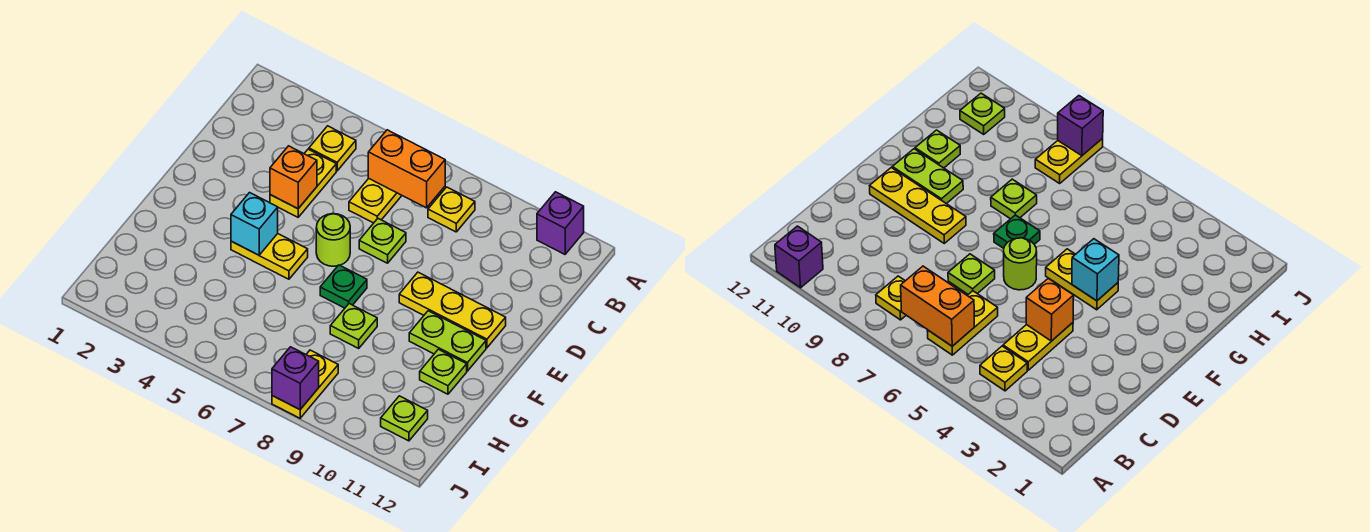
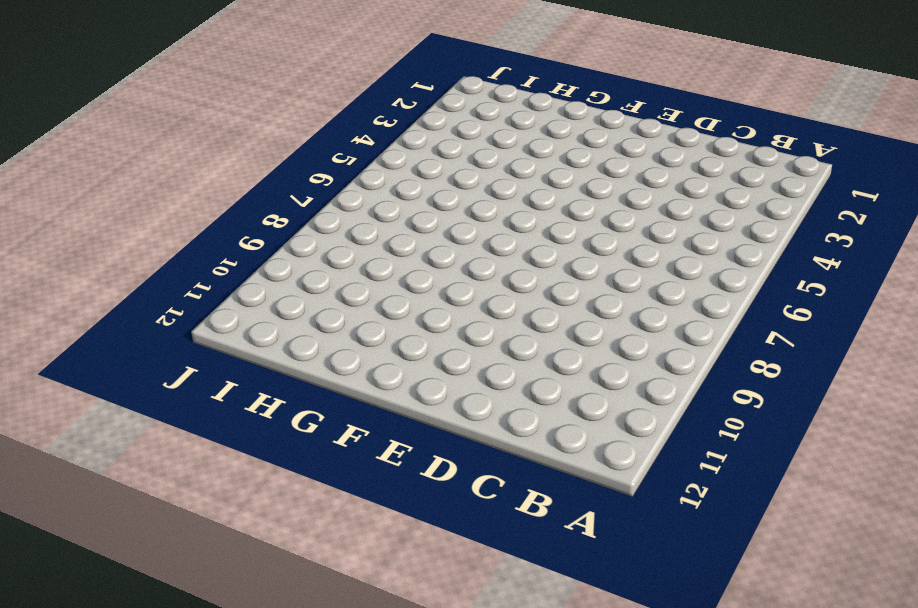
none -> purple brick A11 level 1
none -> yellow plate B4 level 1
none -> yellow plate B6:C6 level 1

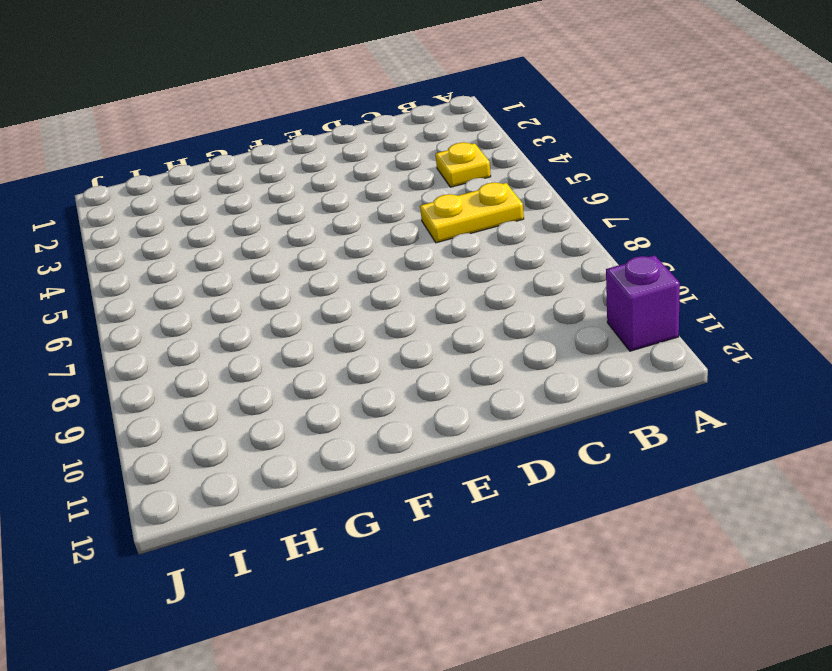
none -> yellow plate B8 level 1
none -> yellow plate C4:D4 level 1
none -> lime plate D7 level 1

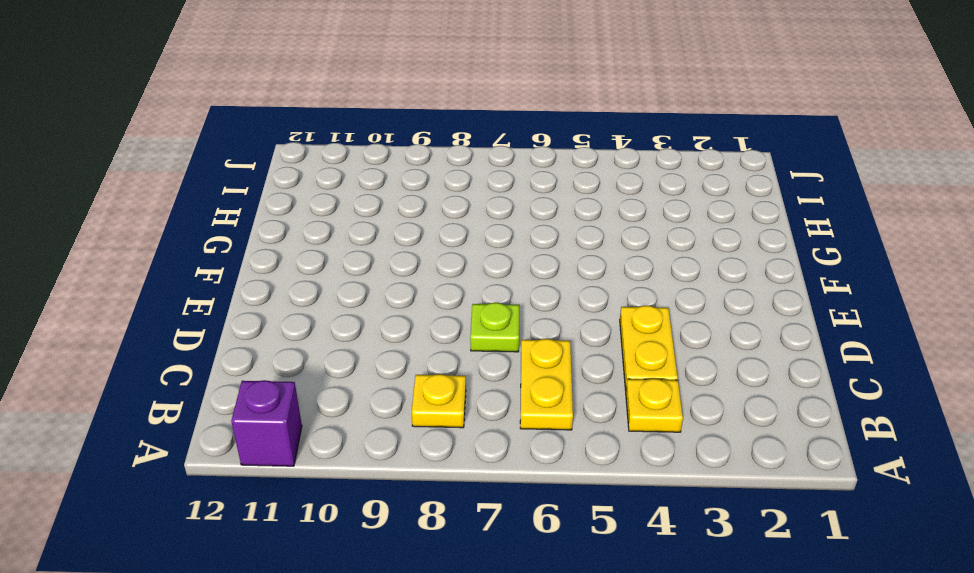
none -> lime round brick E6 level 1
none -> yellow plate E9:E11 level 1
none -> yellow plate F4:F5 level 1

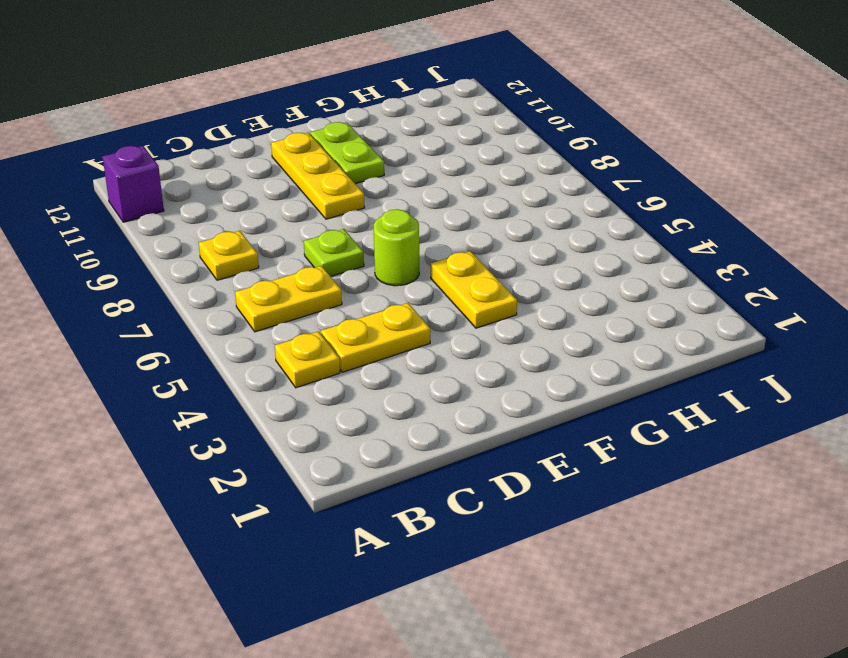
none -> green plate F7 level 1
none -> lime plate G8 level 1
none -> lime plate G11 level 1

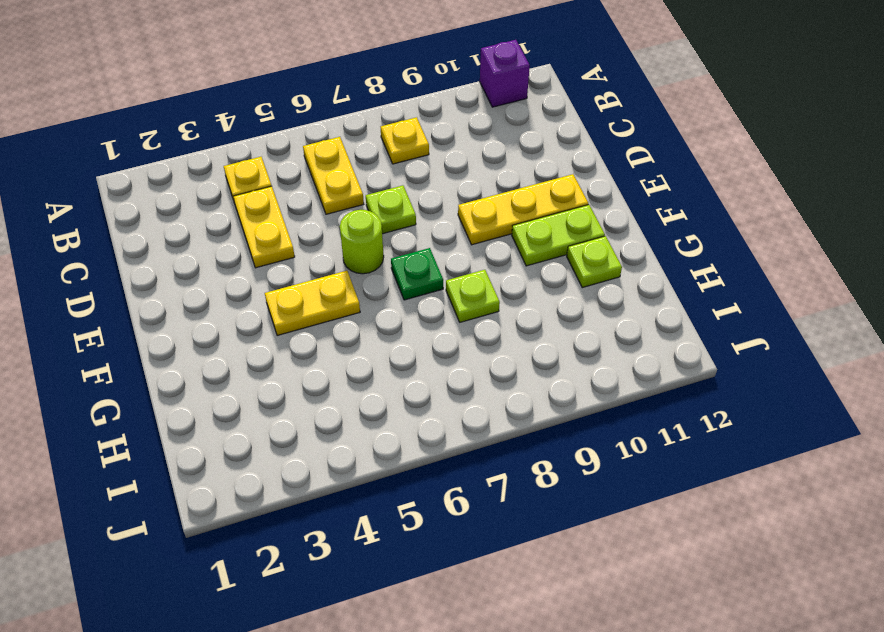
none -> yellow plate I8:J8 level 1
none -> lime plate I11 level 1
none -> orange brick B6:B7 level 2

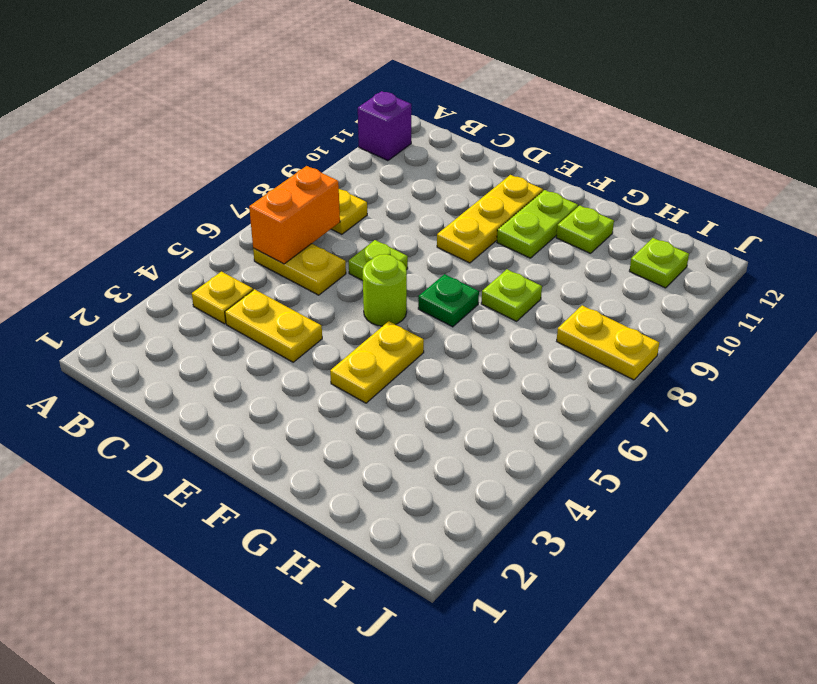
none -> orange brick D4 level 2
none -> cyan brick F4 level 2
none -> purple brick J8 level 2

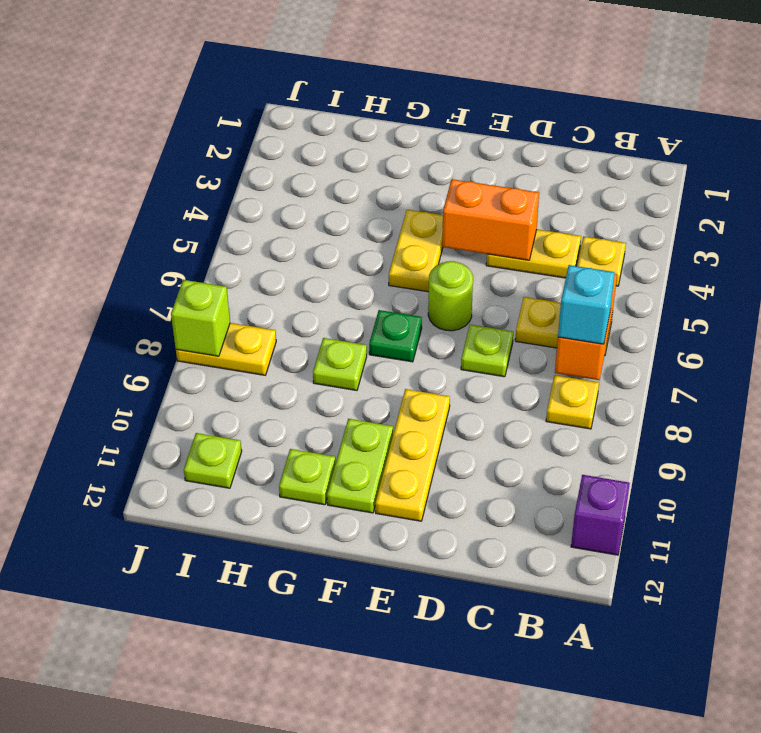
cyan brick B7 level 3 -> cyan brick F4 level 2
orange brick D4:E4 level 2 -> orange brick D4 level 2
lime brick J8 level 2 -> purple brick J8 level 2

